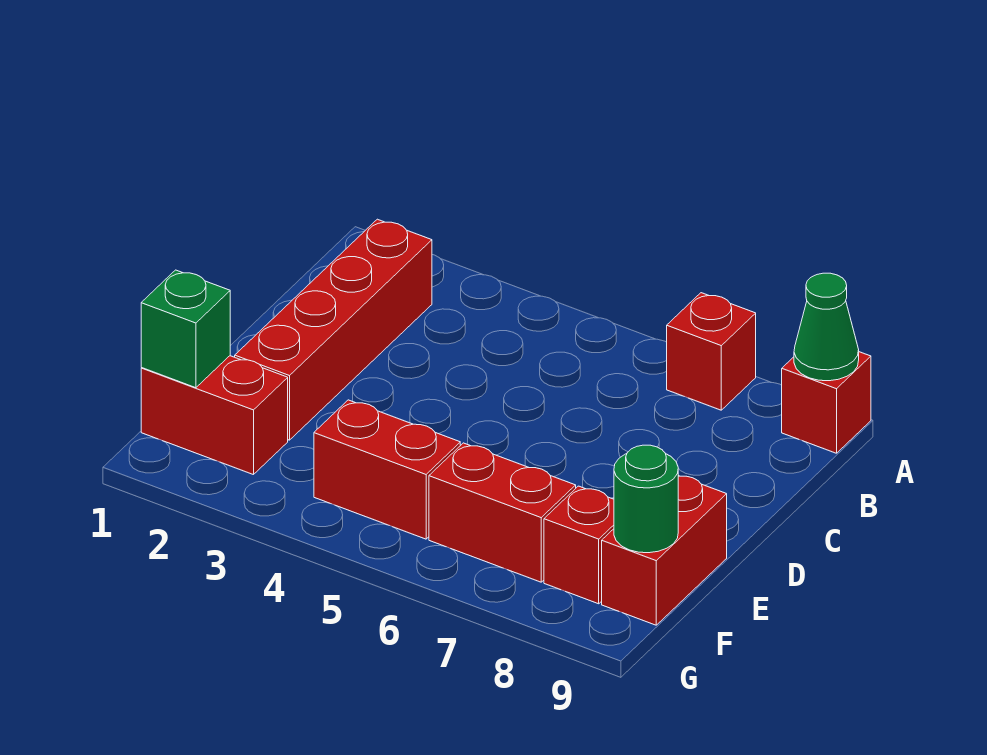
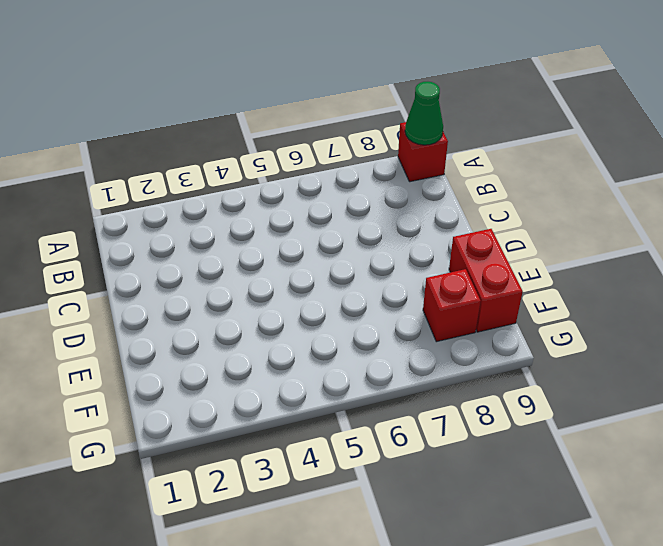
none -> red brick A7 level 1
none -> red brick B2:E2 level 1

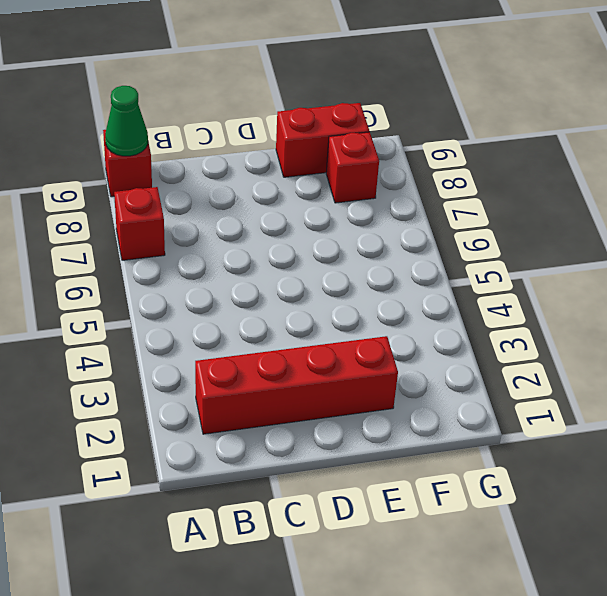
none -> red brick F1:F2 level 1
none -> red brick F4:F5 level 1

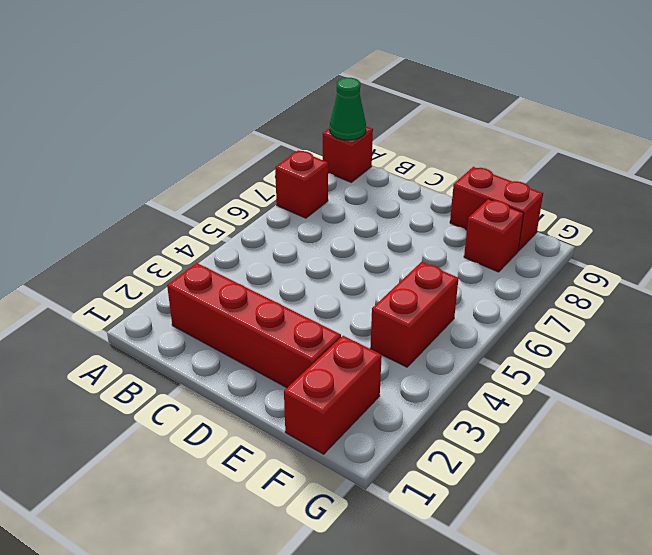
none -> red brick F6:F7 level 1
none -> green brick F1 level 2

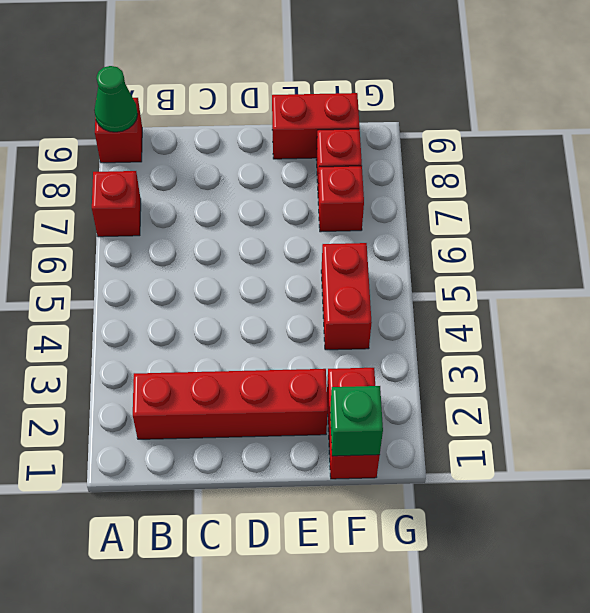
red brick F7 level 1 -> red brick F6:F7 level 1
none -> green round brick F9 level 2

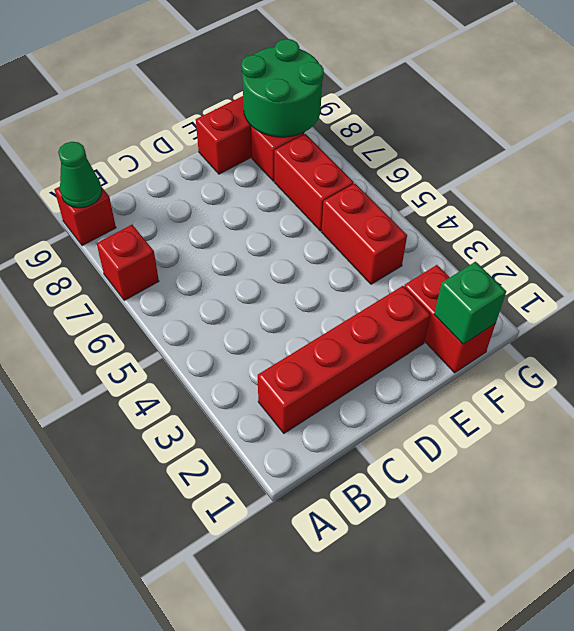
green round brick F8:G9 level 2 -> green round brick F9 level 2

